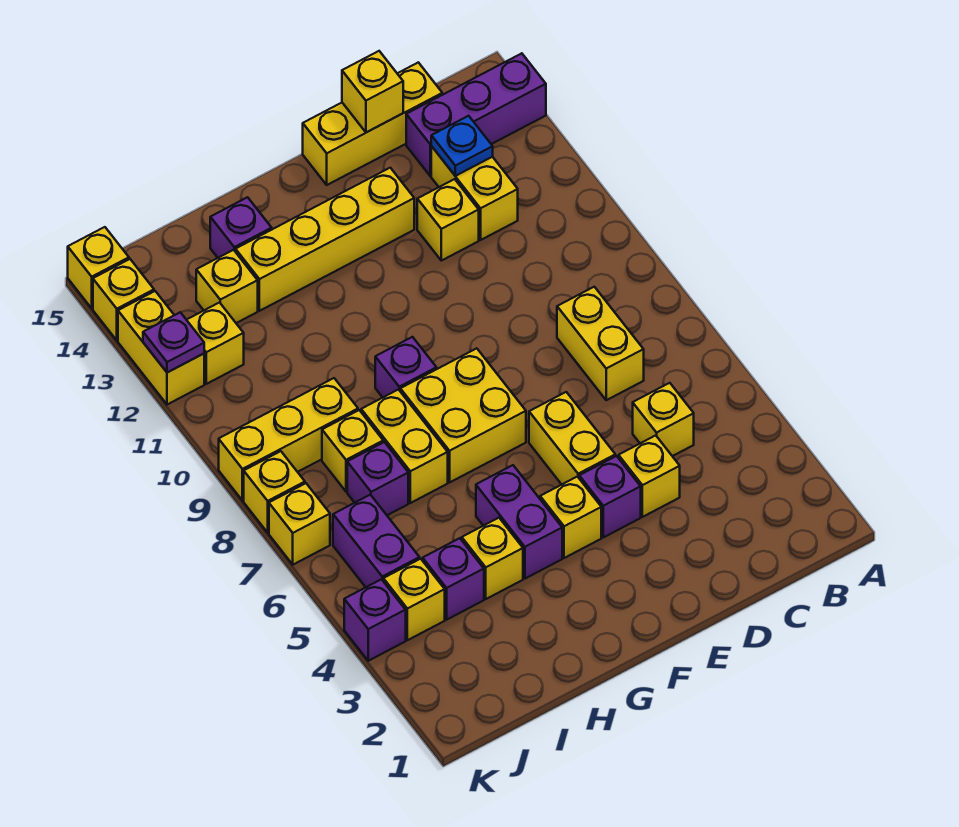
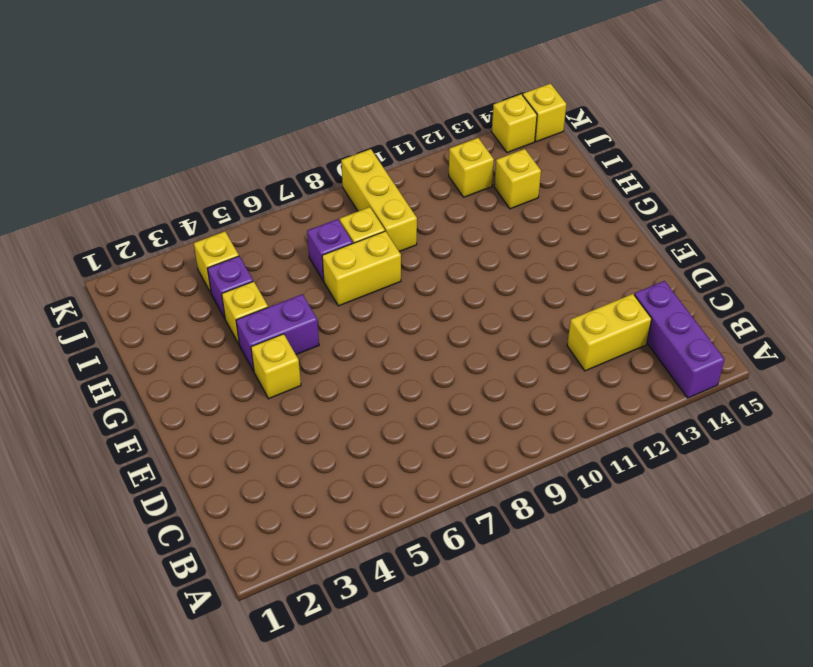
none -> yellow brick C5 level 1
none -> yellow brick C7:C8 level 1
none -> yellow brick C15:E15 level 1
none -> yellow brick D4 level 1

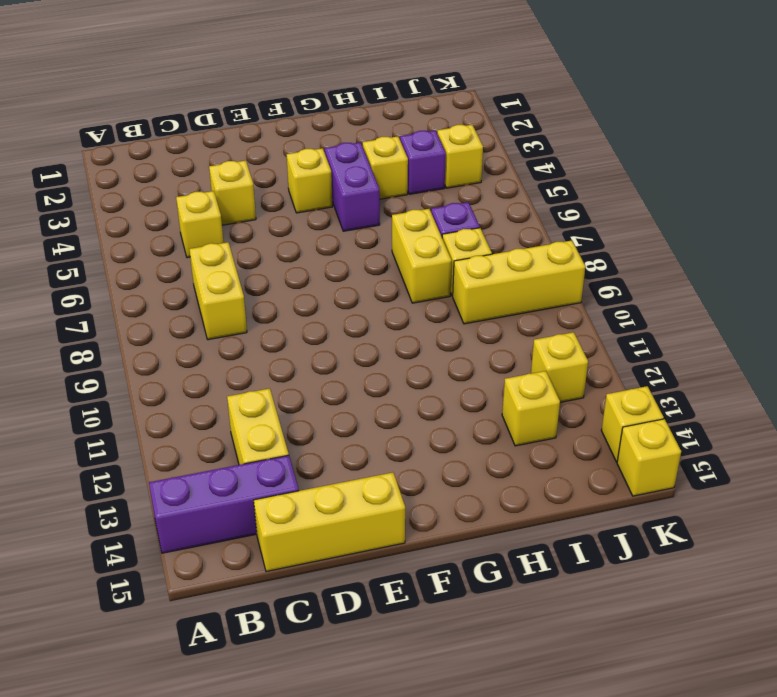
none -> yellow brick D12 level 1
none -> purple brick E4 level 1
none -> yellow brick E5:E6 level 1
none -> yellow brick E13:H13 level 1

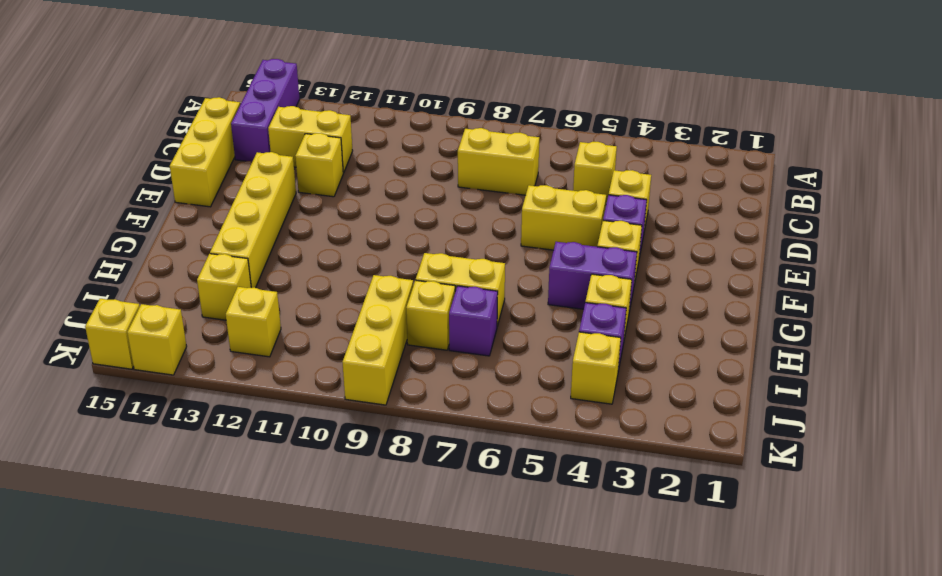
none -> yellow brick F7:G8 level 1
none -> purple brick G9 level 1
none -> purple brick H14 level 1
none -> purple brick J5:J6 level 1

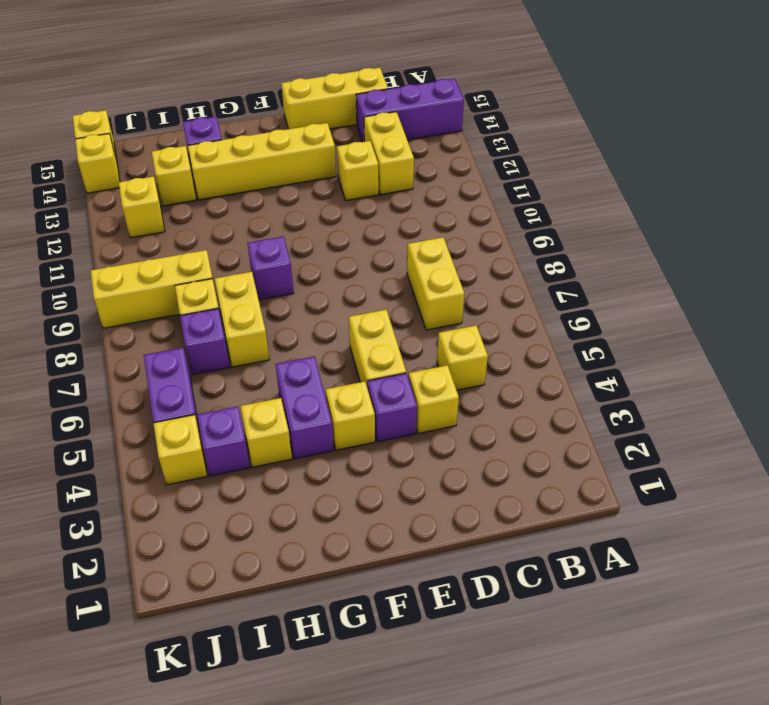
none -> yellow brick F7:G8 level 1
none -> purple brick K4 level 1
none -> yellow brick K7 level 1
none -> yellow brick K8 level 1

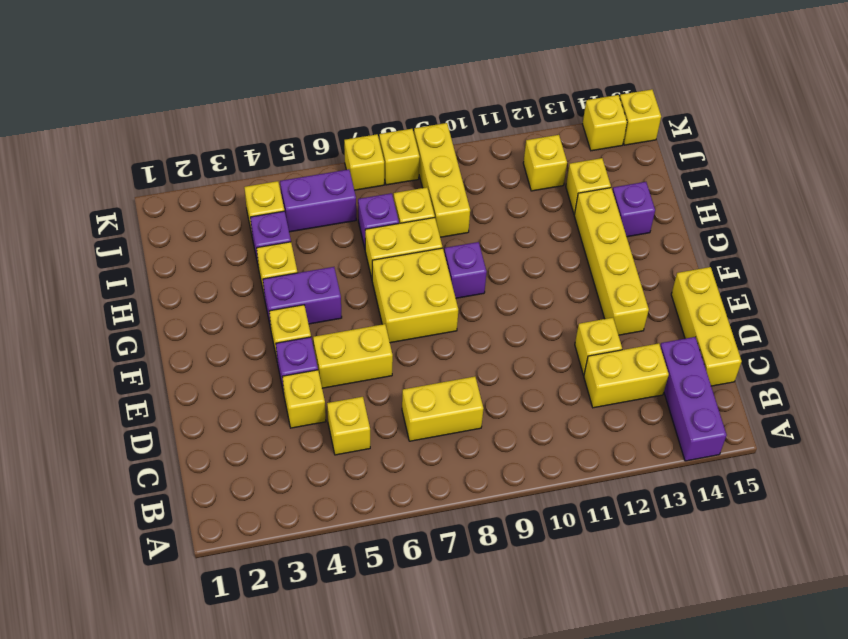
none -> purple brick K4 level 1
none -> yellow brick K12:K13 level 1
none -> blue plate C13 level 2
none -> yellow brick D15 level 2

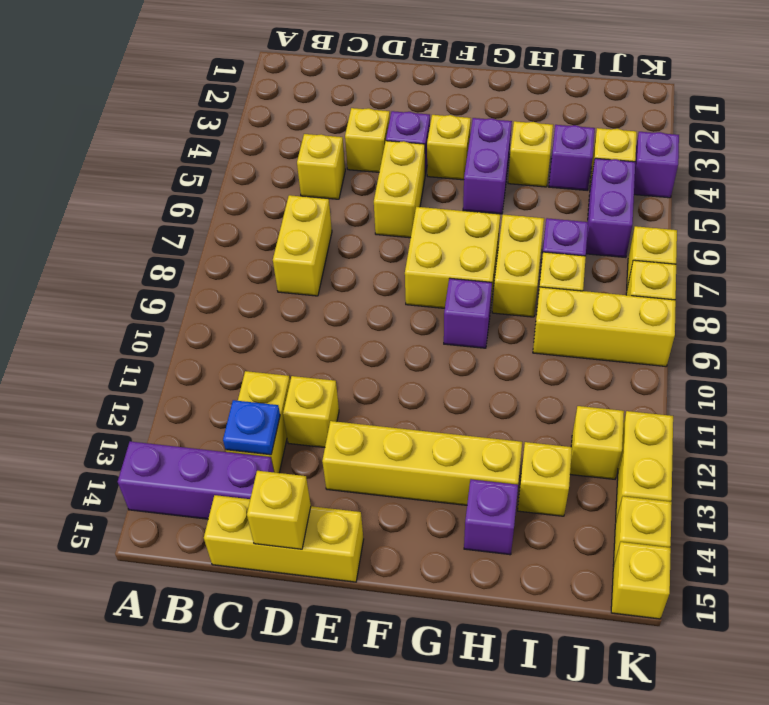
none -> purple plate K12 level 2

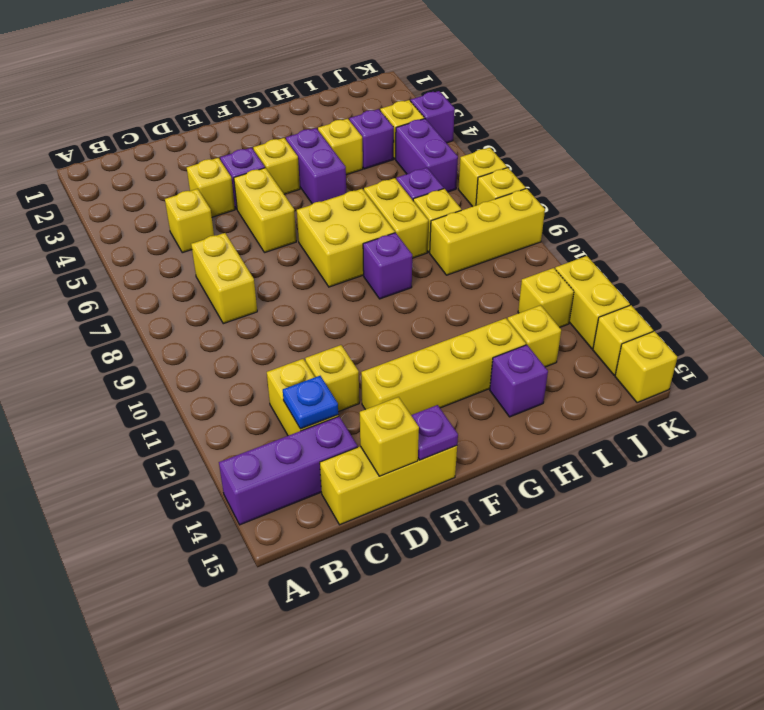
purple plate E15 level 2 -> purple plate K12 level 2

